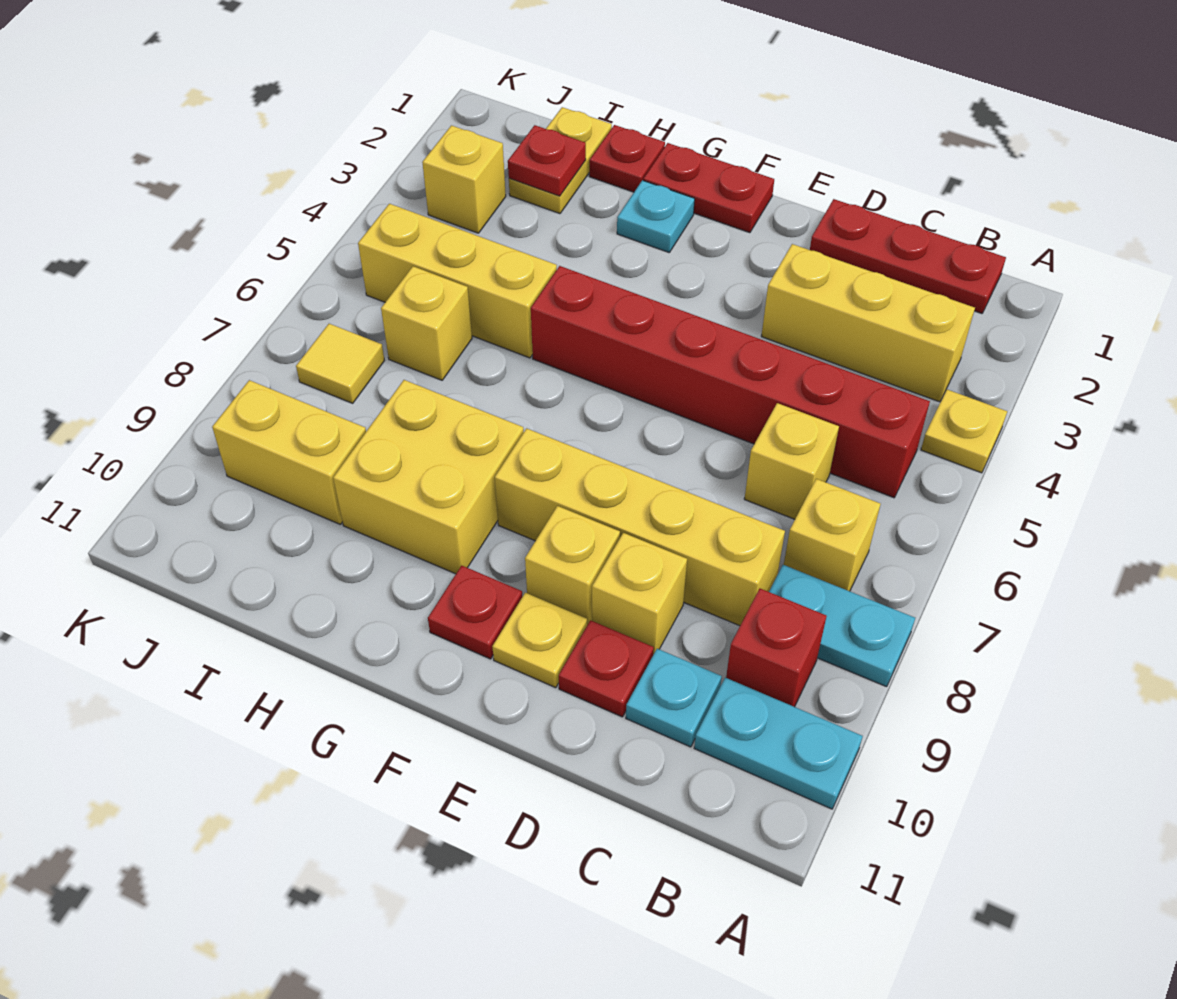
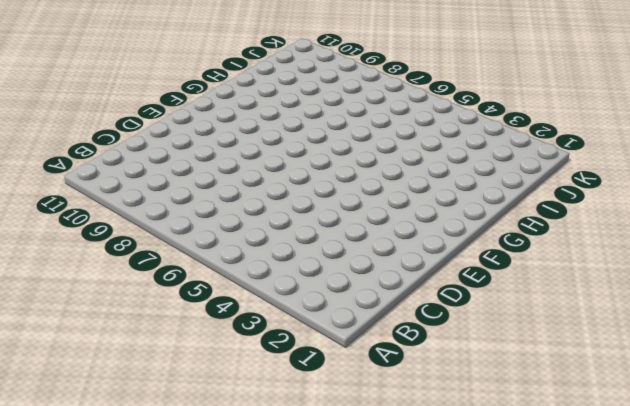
none -> yellow plate A4 level 1
none -> cyan plate A8:B8 level 1
none -> cyan plate A10:B10 level 1

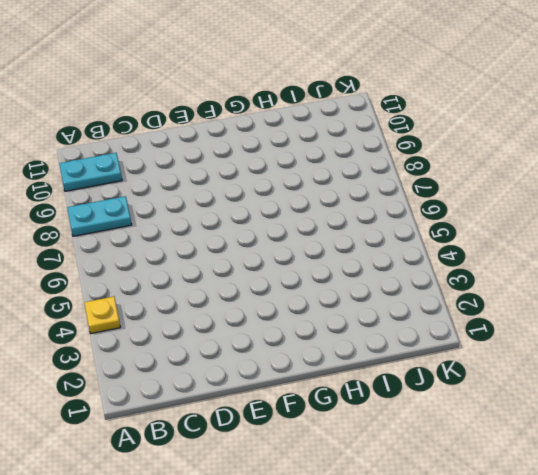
none -> red plate B1:D1 level 1
none -> yellow brick B3:D3 level 1
none -> red brick B5:G5 level 1

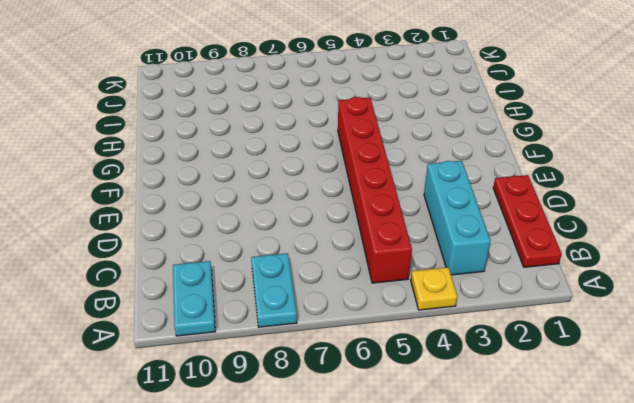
cyan brick B3:D3 level 1 -> yellow brick B3:D3 level 1
none -> yellow brick B7 level 1
none -> red brick B9 level 1
none -> yellow brick C6 level 1

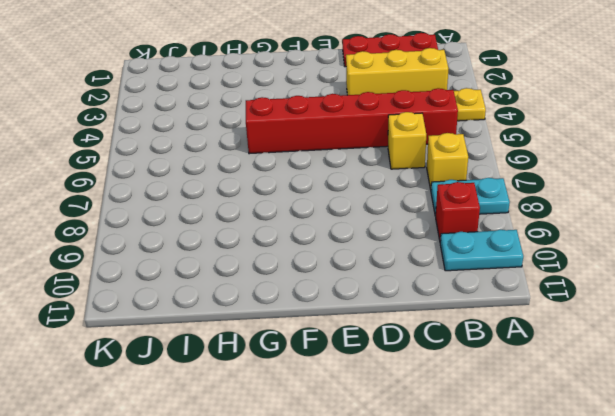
none -> yellow brick C8:F8 level 1
none -> cyan plate C10 level 1
none -> yellow brick D9 level 1

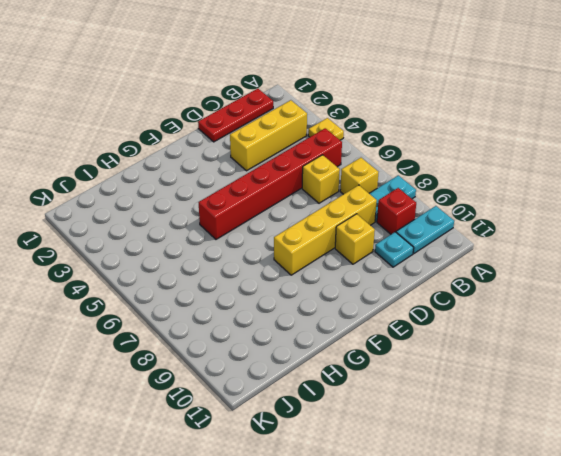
none -> red plate D10 level 1
none -> yellow brick E9 level 1
none -> yellow plate E10 level 1

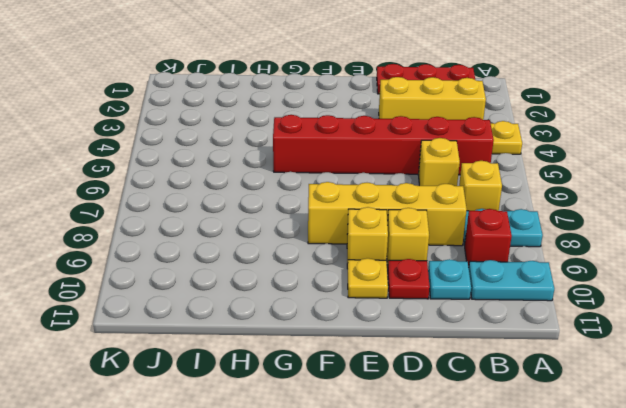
none -> red plate F1:G1 level 1
none -> red plate F10 level 1
none -> cyan plate G2 level 1

